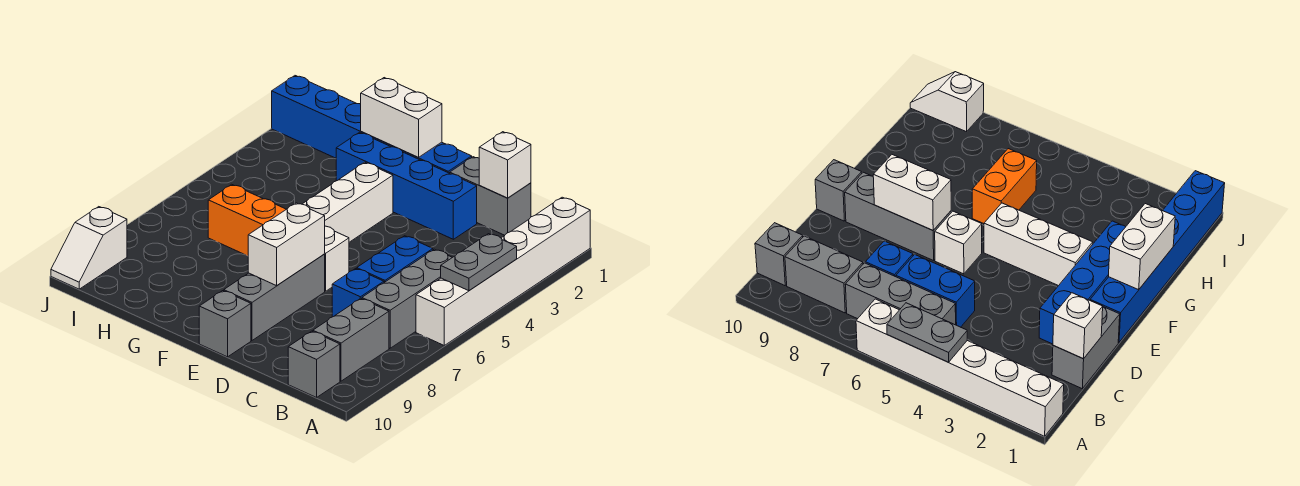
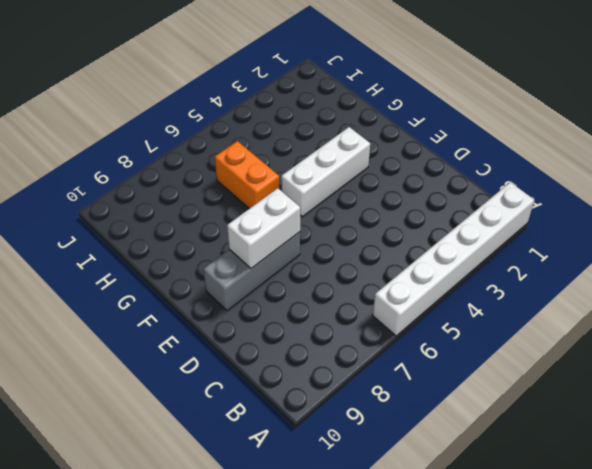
none -> grey brick B5:B7 level 1
none -> grey brick B8:B9 level 1
none -> grey brick B10 level 1

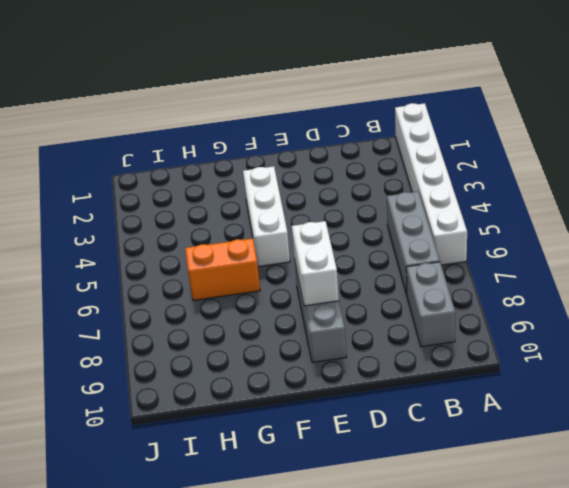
none -> grey brick B10 level 1
none -> grey brick C1:D1 level 1
none -> blue brick C5:C6 level 1

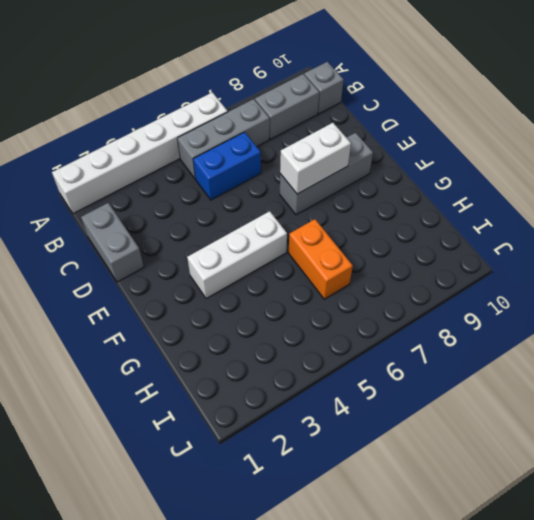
none -> blue brick C7 level 1
none -> blue brick D2:G2 level 1
none -> blue brick E1:J1 level 1

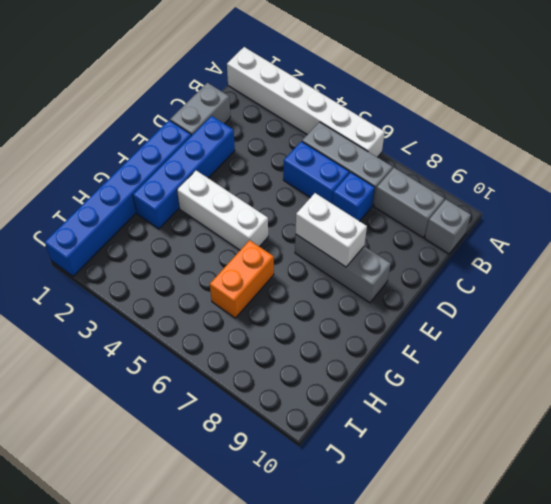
none -> white brick E6 level 1
none -> grey brick E10 level 1
none -> white slope J9:J10 level 1 top 9

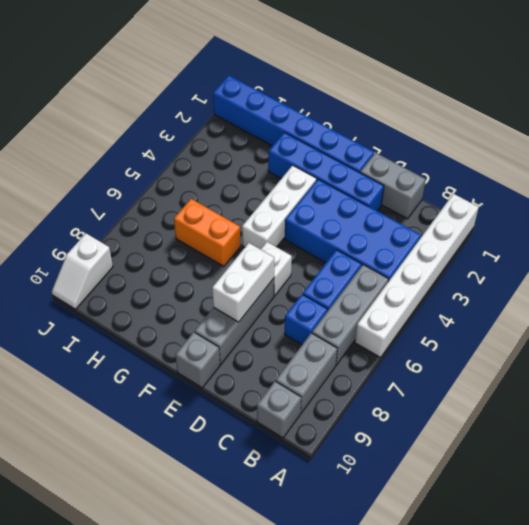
blue brick B3:E4 level 1 -> none
none -> grey plate A4:A5 level 2
none -> white brick C1 level 2
none -> white brick F1:G1 level 2

